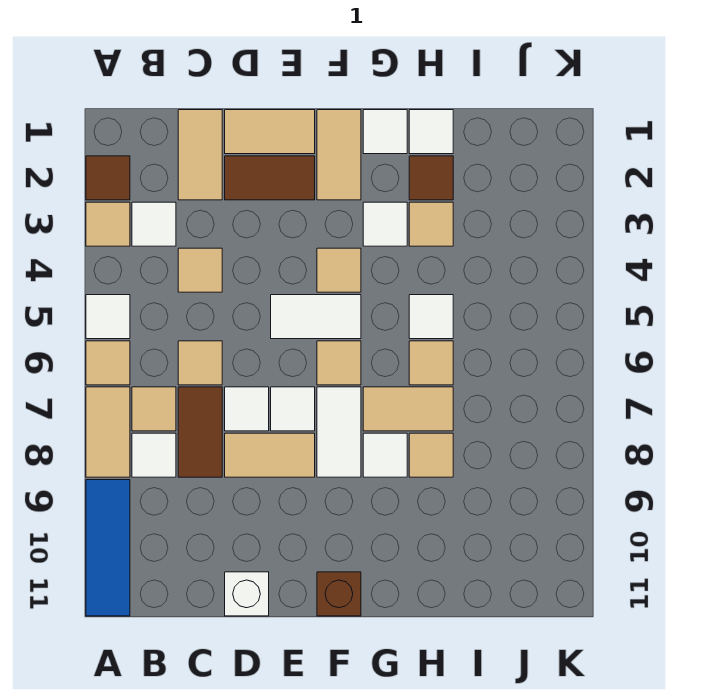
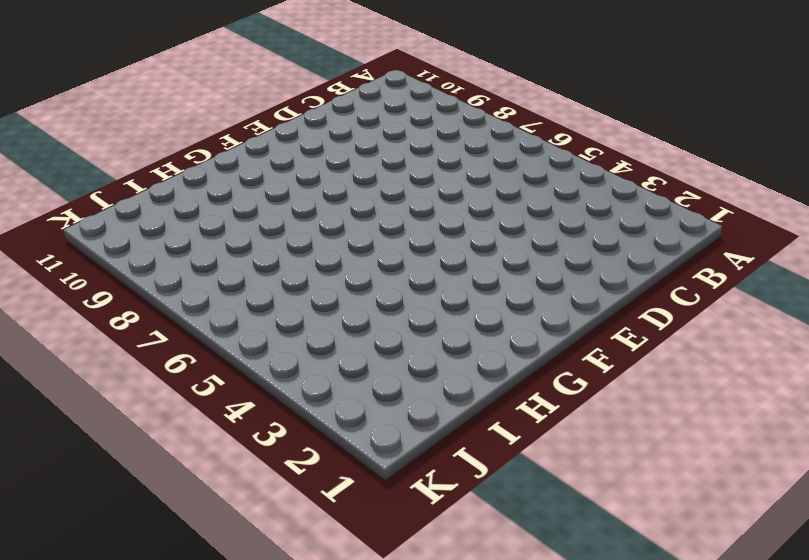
none -> brown tile A2 level 1
none -> tan tile A3 level 1
none -> white tile A5 level 1
none -> tan tile A6 level 1

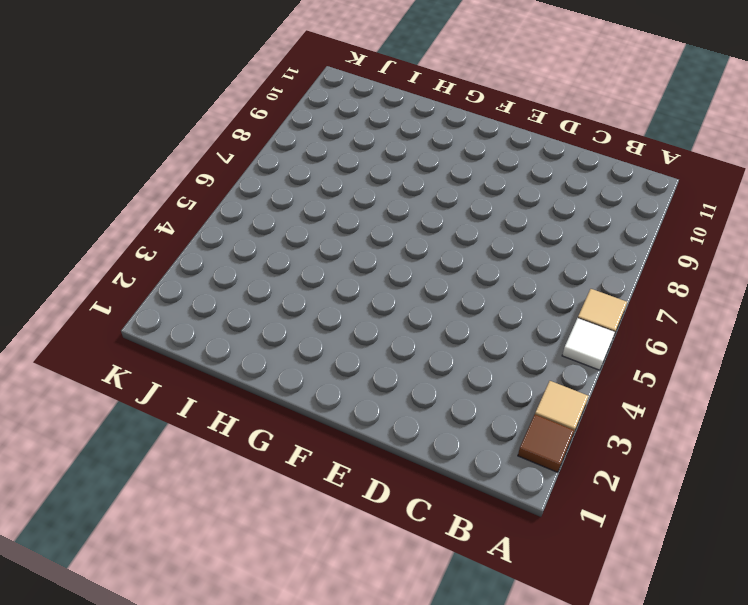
none -> tan tile A7:A8 level 1
none -> blue tile A9:A11 level 1
none -> white tile B3 level 1
none -> tan tile B7 level 1

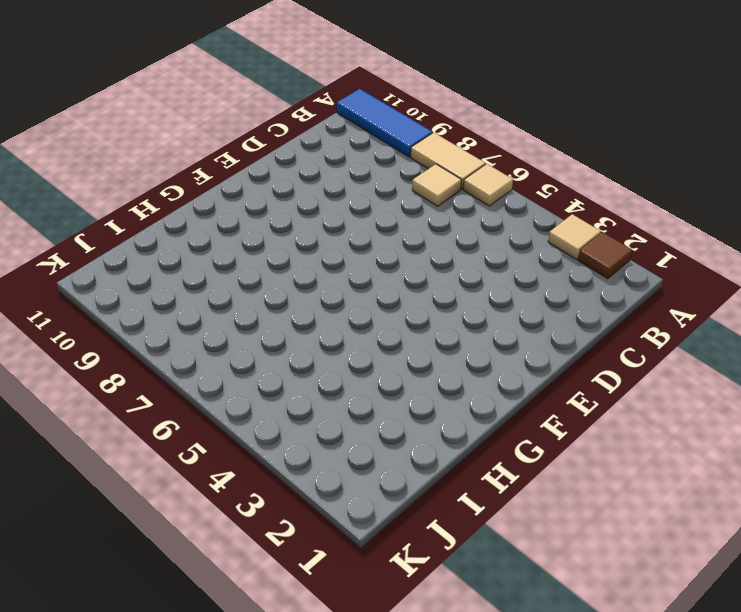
none -> white tile A5 level 1
none -> white tile B3 level 1
none -> white tile B8 level 1
none -> tan tile C1:C2 level 1

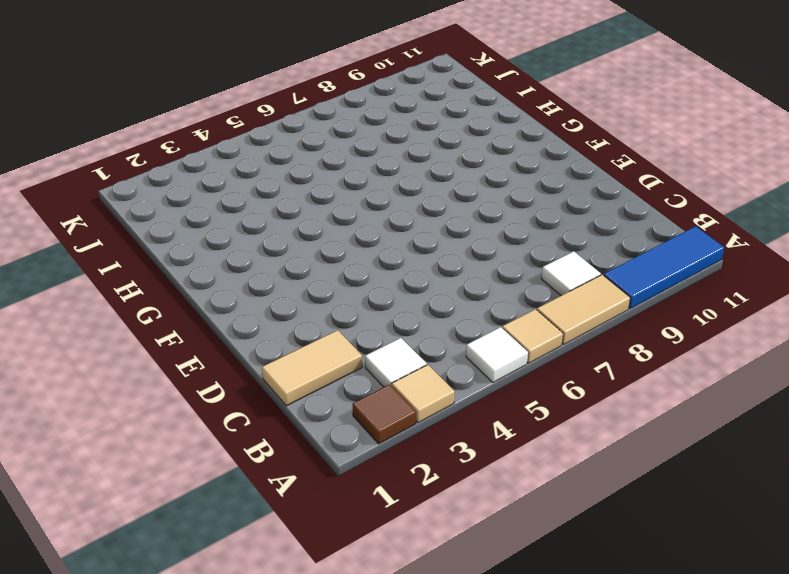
none -> tan tile B7 level 1
none -> tan tile C4 level 1
none -> tan tile C6 level 1
none -> brown tile C7:C8 level 1

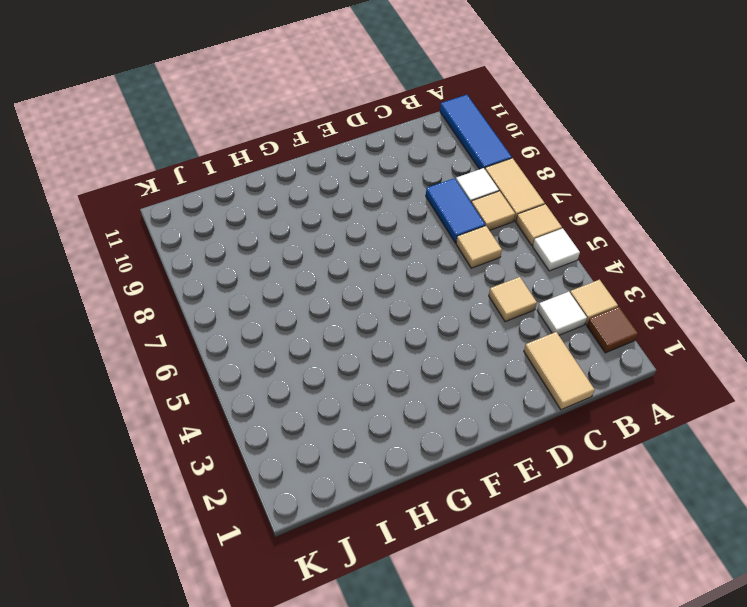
blue tile C7:C8 level 1 -> brown tile C7:C8 level 1
none -> tan tile D1:E1 level 1
none -> brown tile D2:E2 level 1
none -> white tile D7 level 1
none -> tan tile D8:E8 level 1

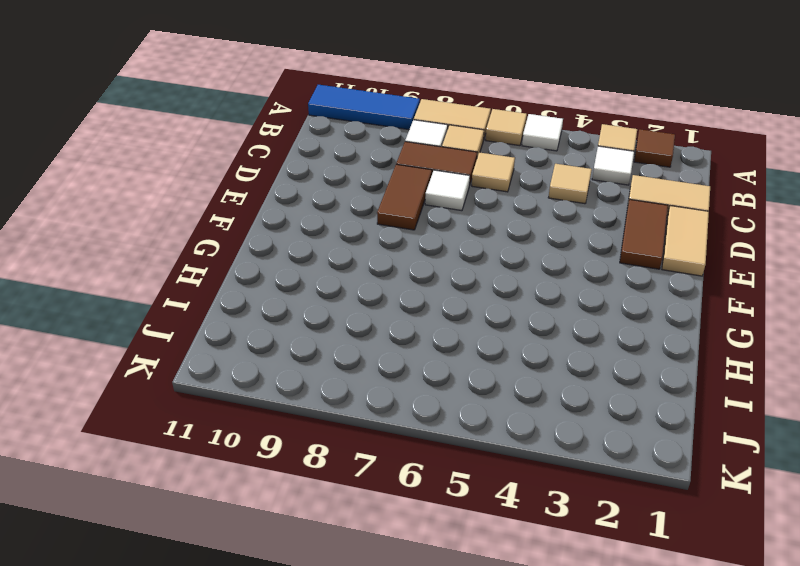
brown tile D8:E8 level 1 -> tan tile D8:E8 level 1
none -> white brick D11 level 1
none -> white tile E5:F5 level 1
none -> white tile E7 level 1
none -> tan tile F1:F2 level 1

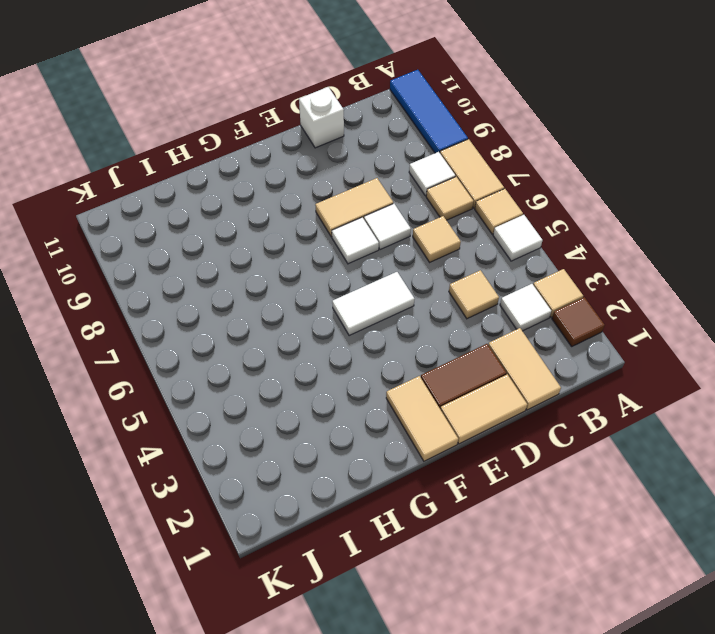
none -> brown tile C7:C8 level 1
none -> tan tile F4 level 1
none -> tan tile F6 level 1
none -> white tile F7:F8 level 1

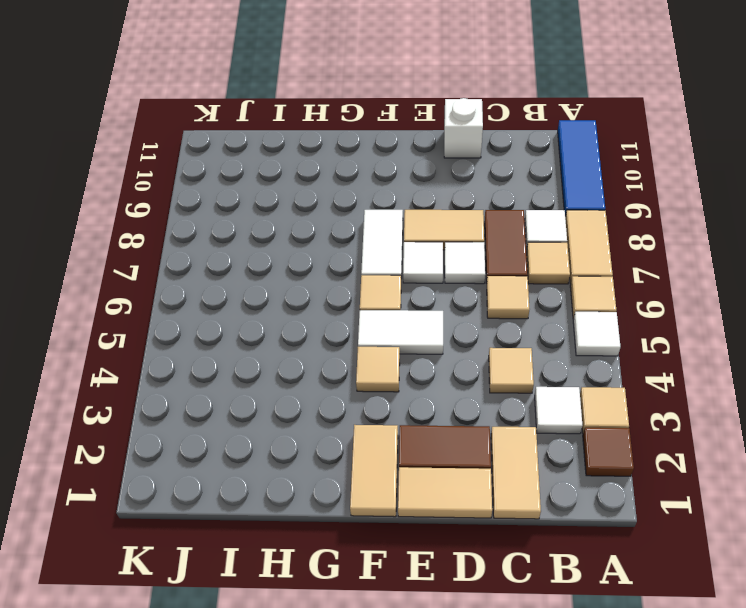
none -> brown brick F11 level 1
none -> white tile G1 level 1
none -> white tile G3 level 1
none -> tan tile G7:H7 level 1

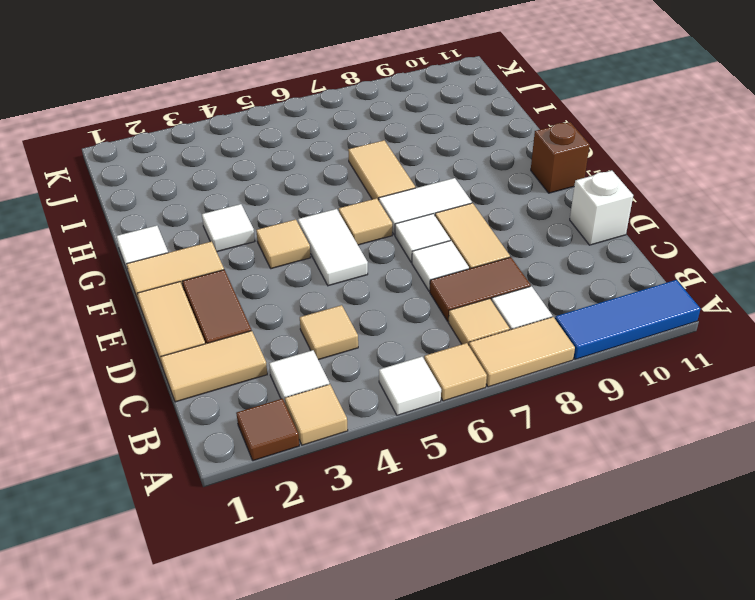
none -> tan tile C6 level 1
none -> white tile G8 level 1
none -> white tile H1 level 1
none -> brown tile H2 level 1

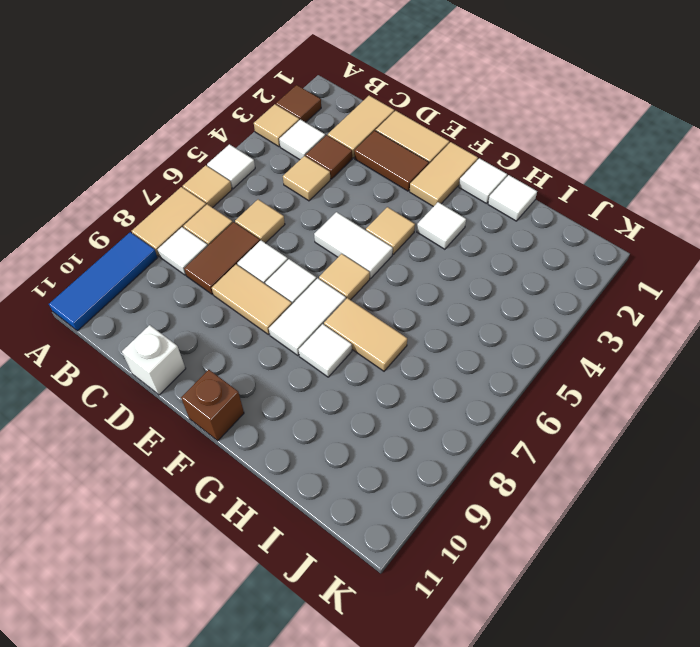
brown tile C3 level 1 -> brown tile H2 level 1
none -> tan tile H3 level 1
none -> white tile H5 level 1
none -> tan tile H6 level 1
none -> tan tile H8 level 1

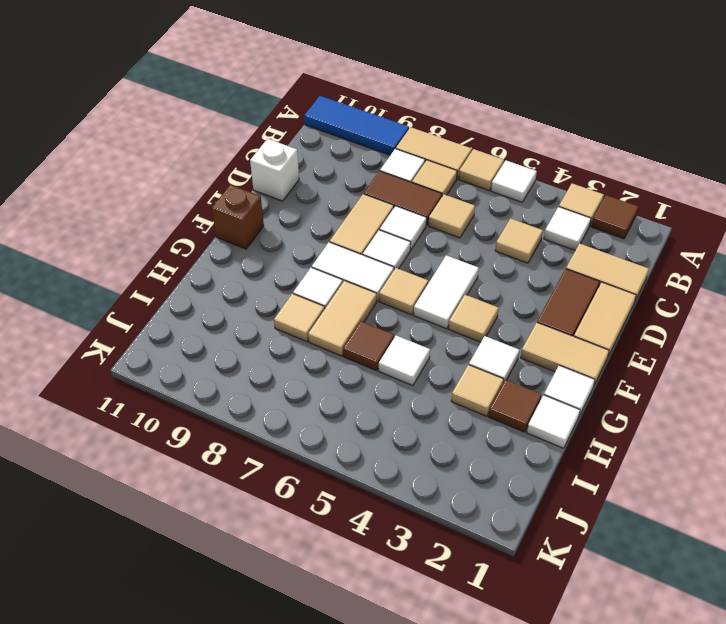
brown tile H6 level 1 -> tan tile H6 level 1

